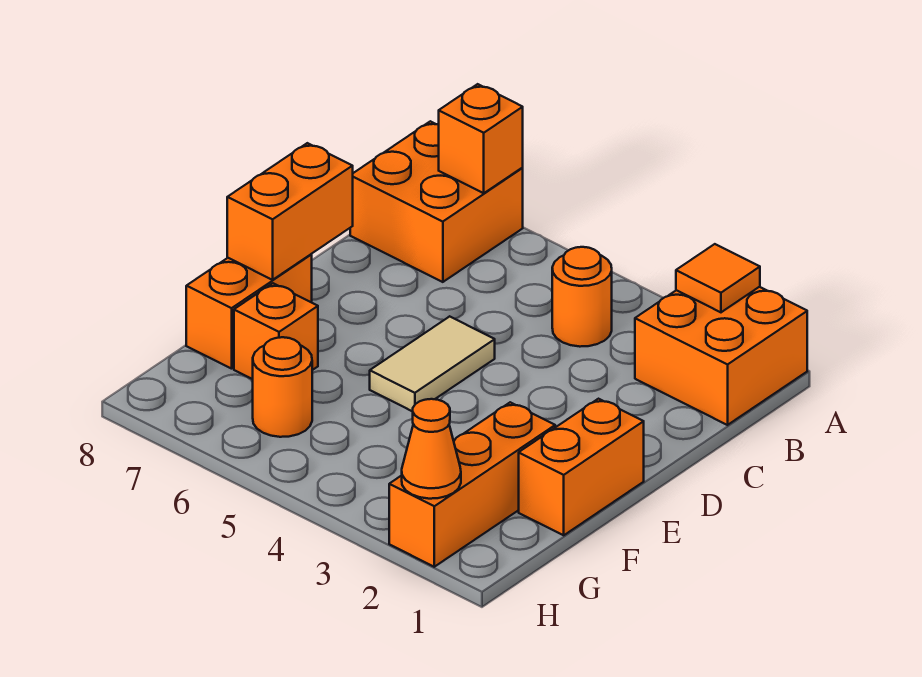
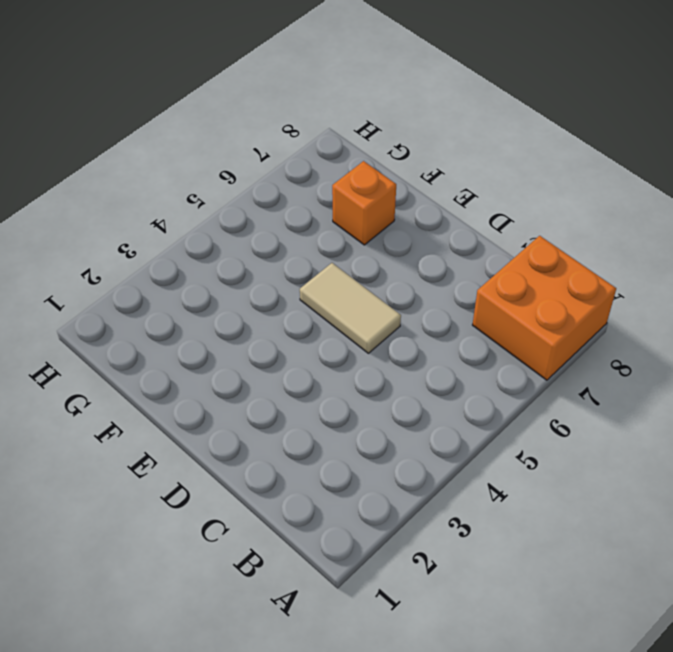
none -> orange brick A1:B2 level 1
none -> orange round brick B4 level 1
none -> orange brick E1:F1 level 1

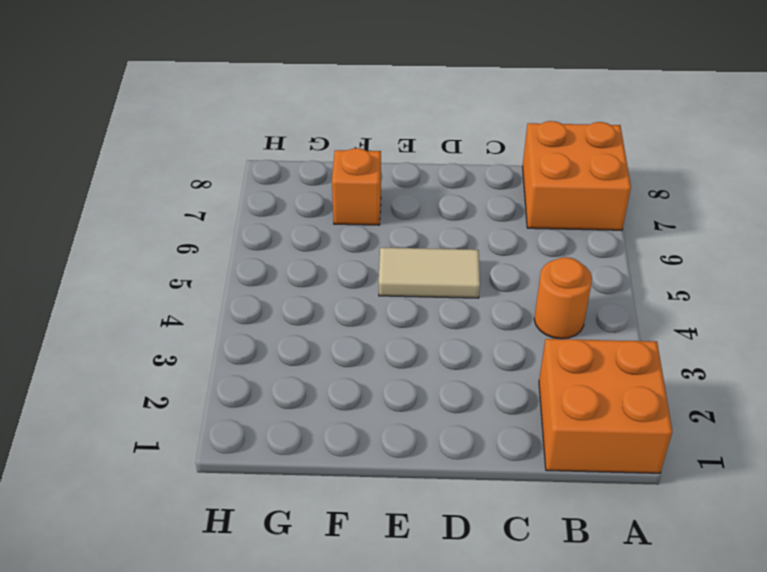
none -> orange brick E1:F1 level 1
none -> orange brick E8:F8 level 1
none -> orange brick F2:H2 level 1

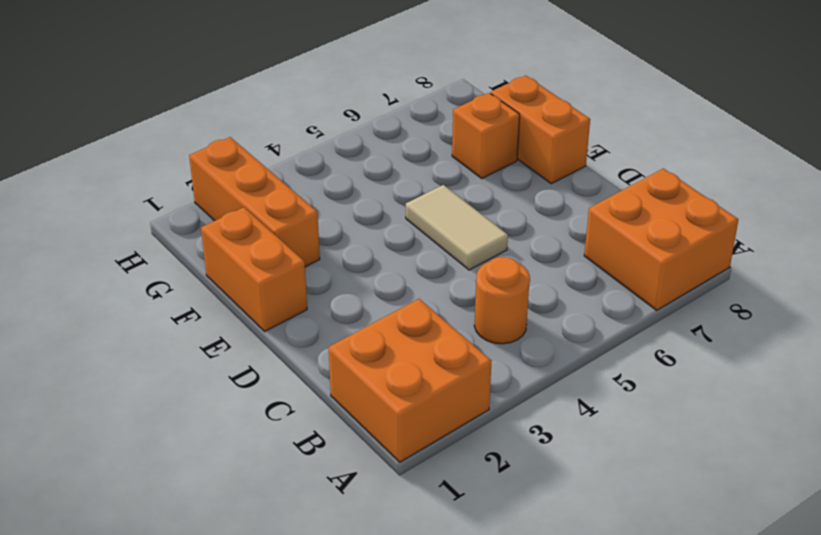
none -> orange round brick G6 level 1
none -> orange tile A2 level 2
none -> orange brick A7 level 2

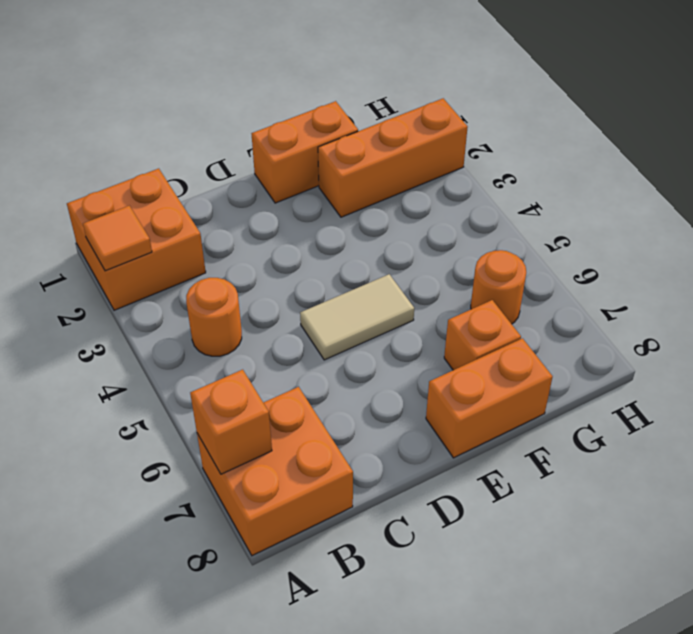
none -> orange brick D8:E8 level 2
none -> orange cone H2 level 2

